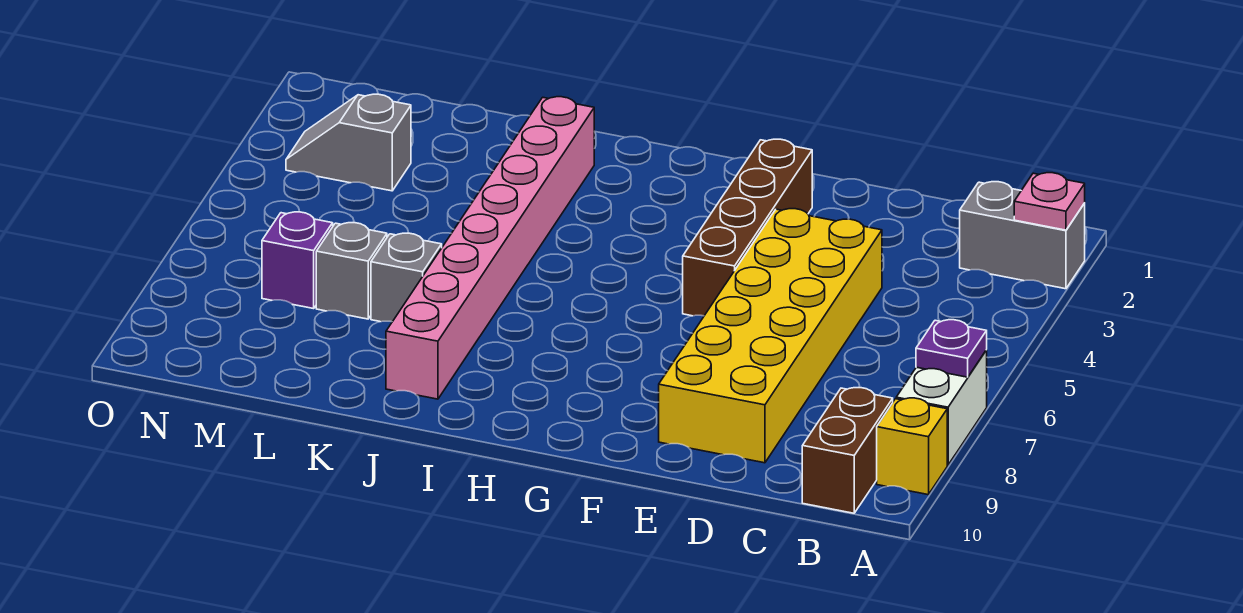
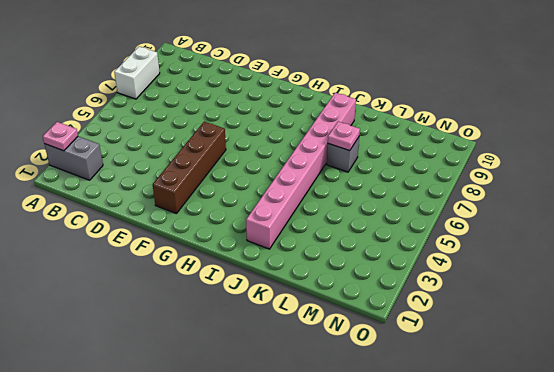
pink plate K7 level 2 -> none
none -> yellow brick A9 level 1
none -> brown brick B9:B10 level 1
none -> yellow brick D4:E9 level 1

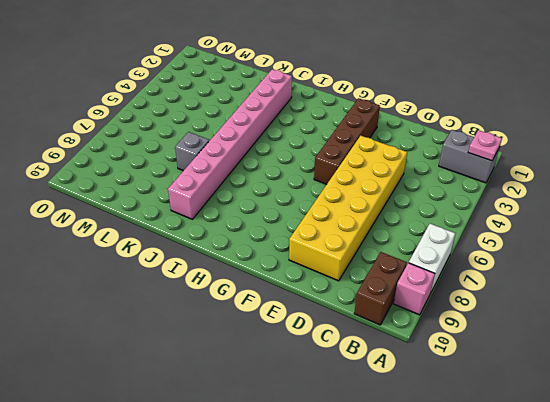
pink brick A9 level 1 -> yellow brick A9 level 1
none -> grey brick L7 level 1
none -> grey slope M3:N3 level 1 top M
none -> purple brick M7 level 1

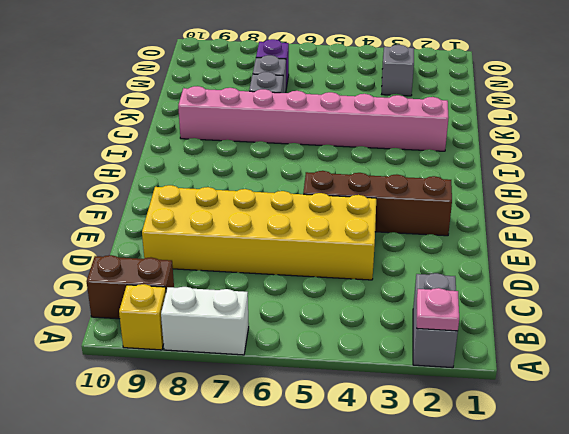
none -> purple plate A7 level 2

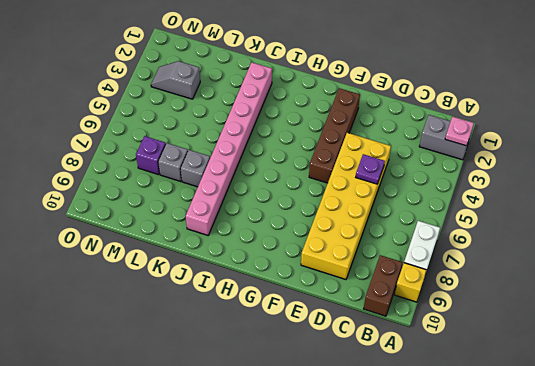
purple plate D5 level 2 -> purple plate A7 level 2

